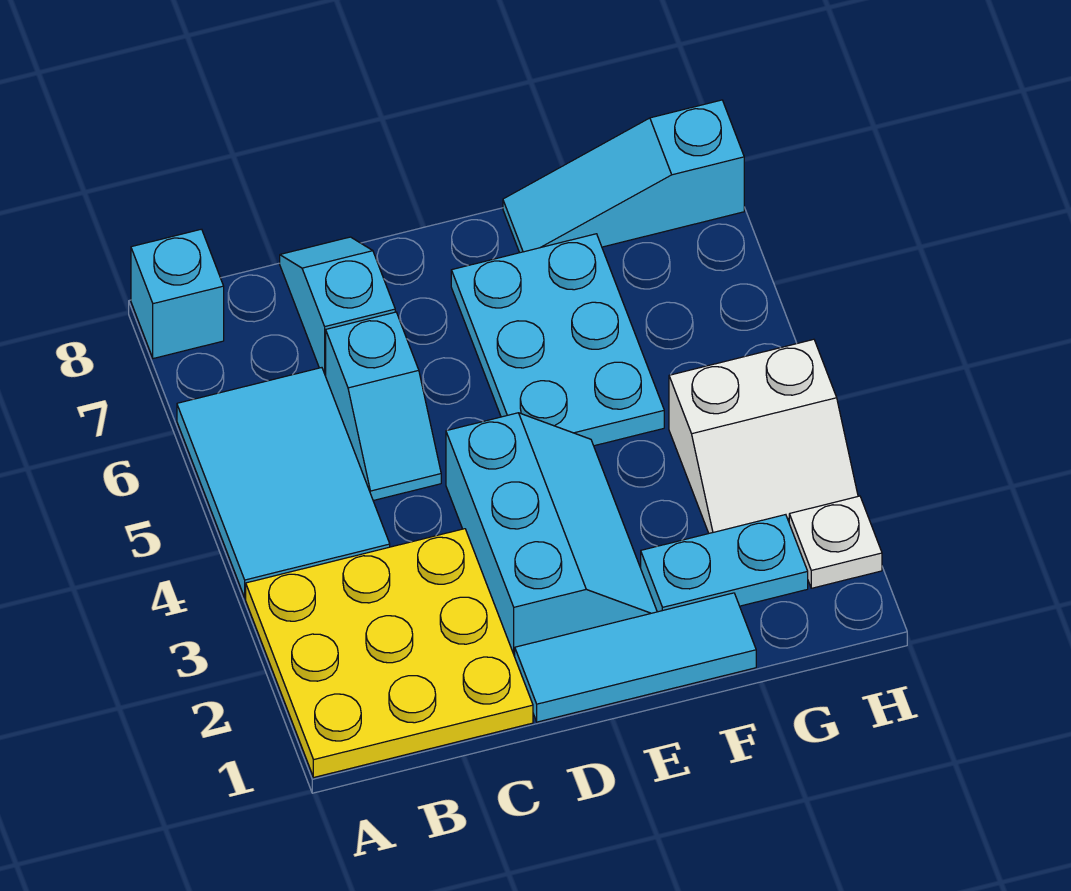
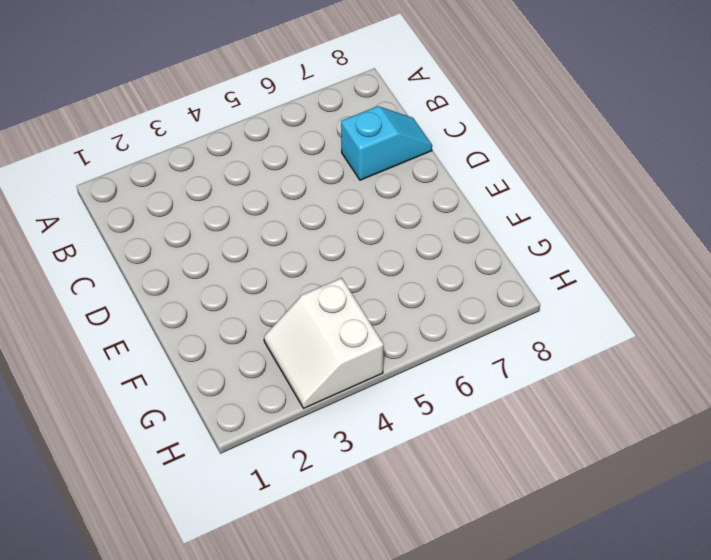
none -> yellow plate A1:C3 level 1
none -> cyan tile A4:B6 level 1
none -> cyan brick A8 level 1

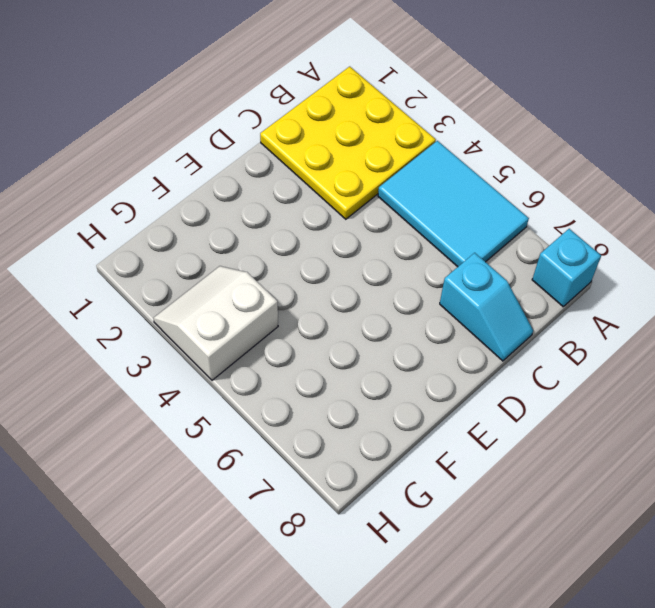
none -> cyan slope C5:C6 level 1 top 6
none -> cyan tile D1:F1 level 1
none -> cyan slope D2:E4 level 1 top D

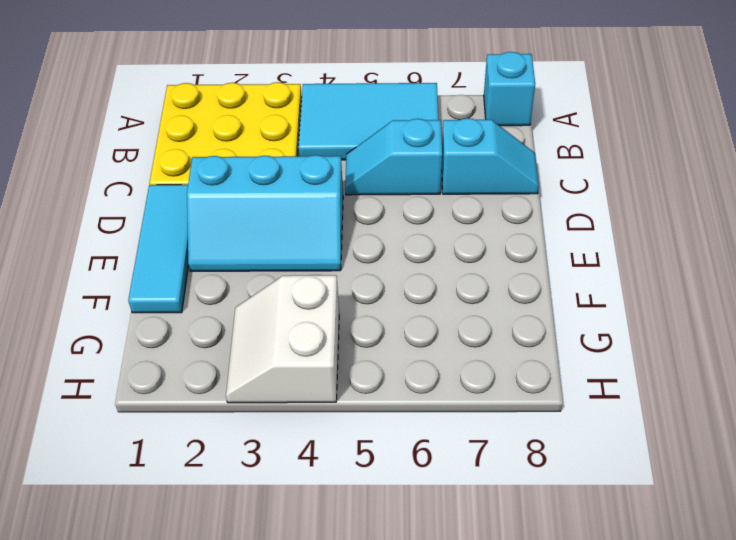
none -> cyan plate E5:F7 level 1
none -> cyan plate F2:G2 level 1
none -> cyan slope F8:H8 level 1 top H

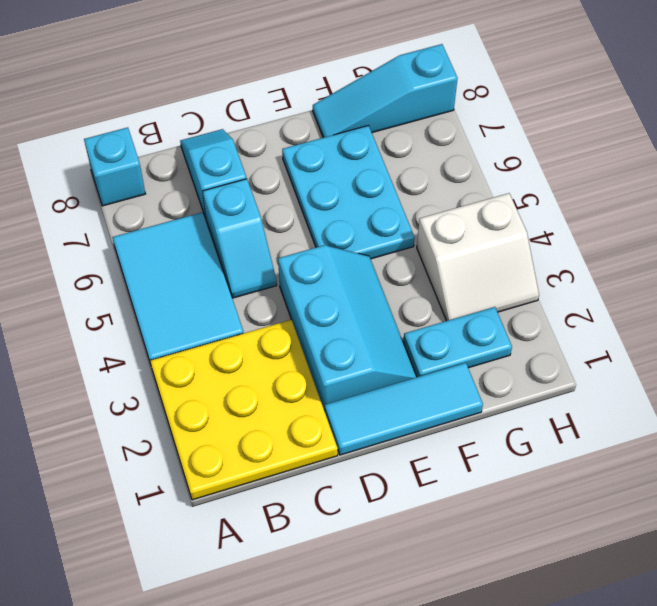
none -> white plate H2 level 1

